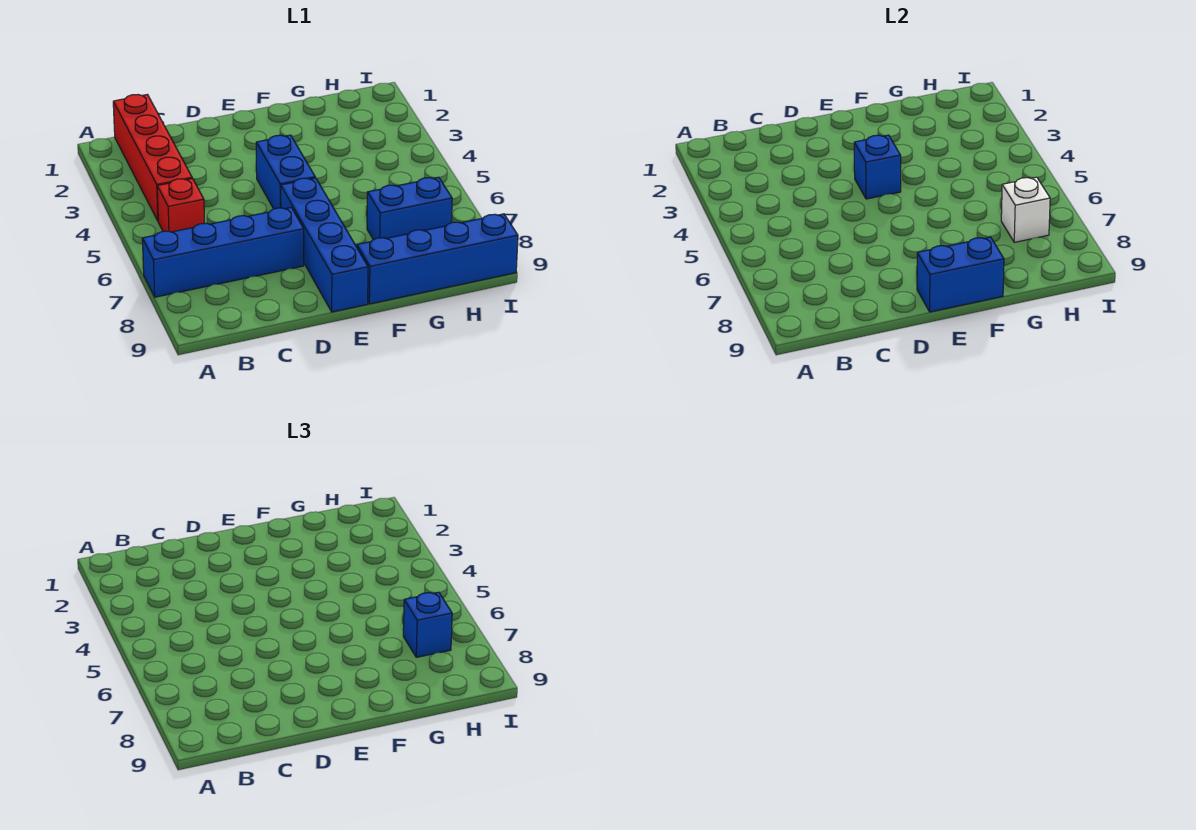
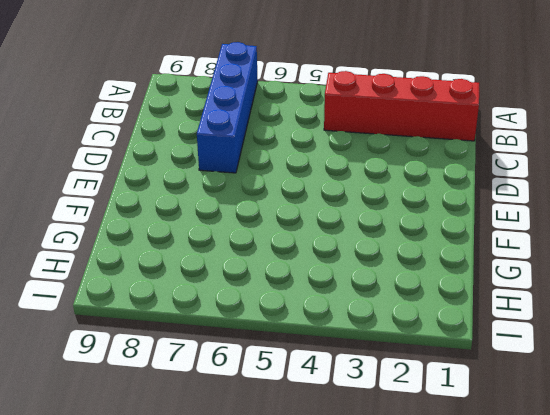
none -> red brick B5 level 1
none -> blue brick E4:E5 level 1

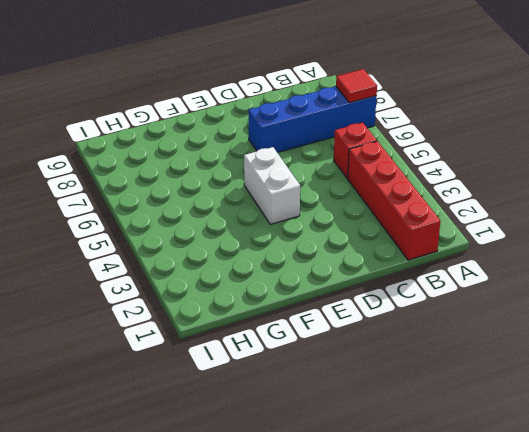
red tile A7 level 2 -> none
white brick E4:E5 level 1 -> blue brick E4:E5 level 1
none -> blue brick E6:E9 level 1
none -> blue brick F9:I9 level 1

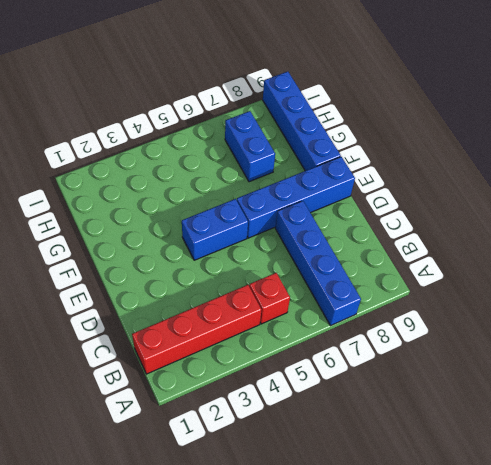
none -> blue brick E4 level 2
none -> blue brick E9:F9 level 2

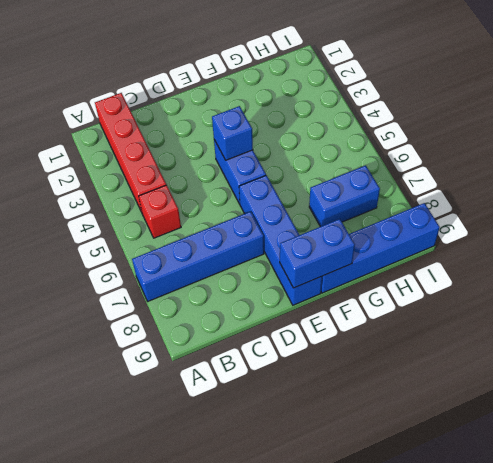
none -> white brick H7 level 2
none -> blue brick H7 level 3

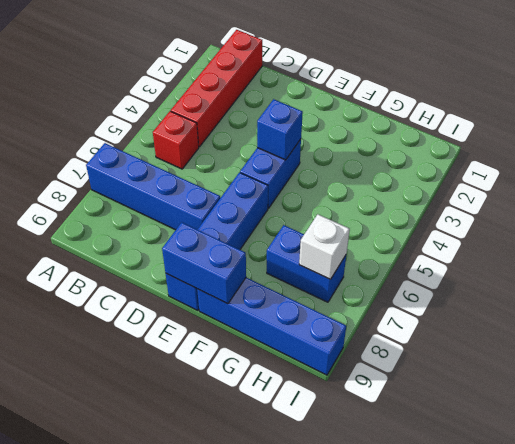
none -> blue brick H7 level 3

